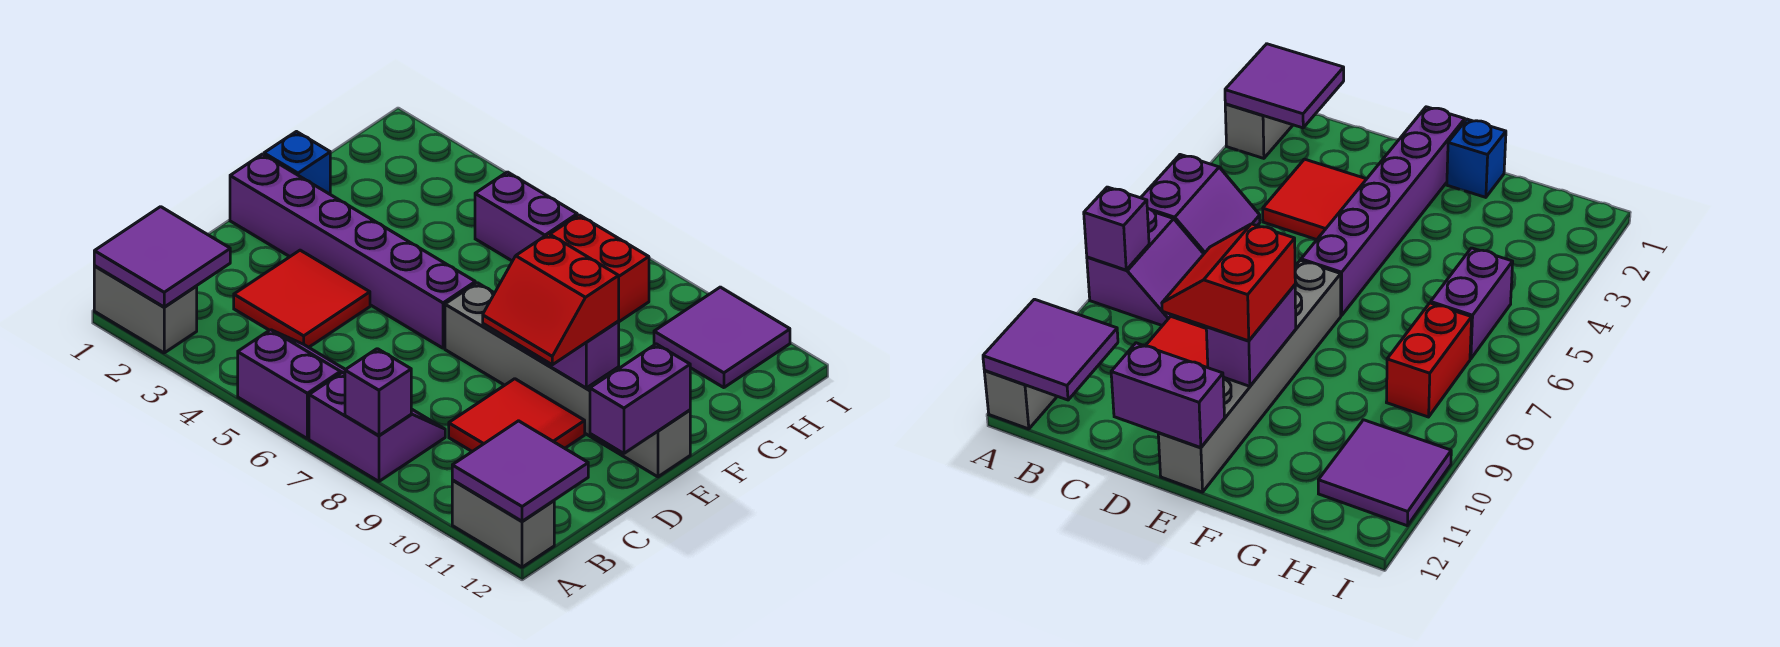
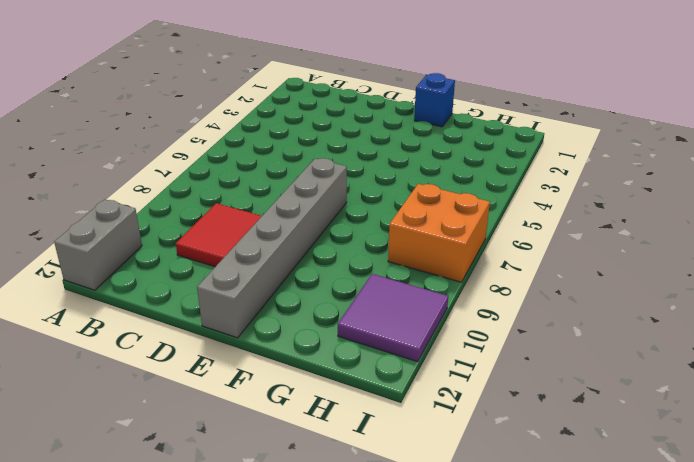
orange brick H7:I8 level 1 -> red brick H7:H8 level 1
none -> grey brick A1:A2 level 1
none -> purple slope A5:B6 level 1 top A
none -> purple slope A7:B8 level 1 top A

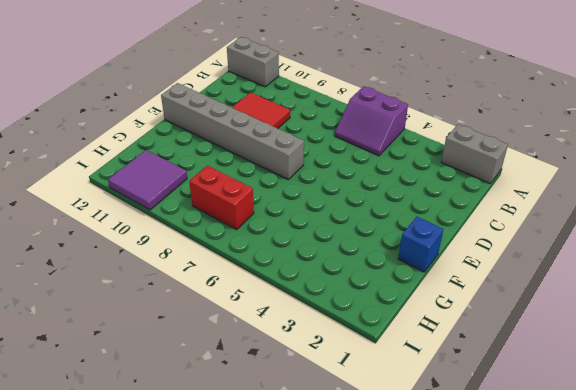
none -> purple slope A7:B8 level 1 top A
none -> red tile C3:D4 level 1
none -> purple brick E1:E6 level 1

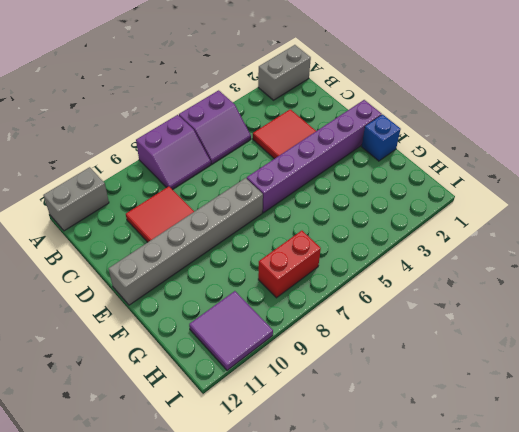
none -> purple brick H5:H6 level 1
none -> purple tile A1:B2 level 2
none -> purple brick A8 level 2

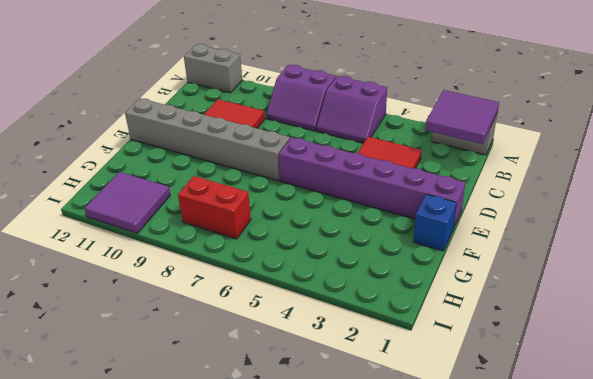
none -> purple brick H5:H6 level 1
none -> purple brick A8 level 2
none -> purple tile A11:B12 level 2

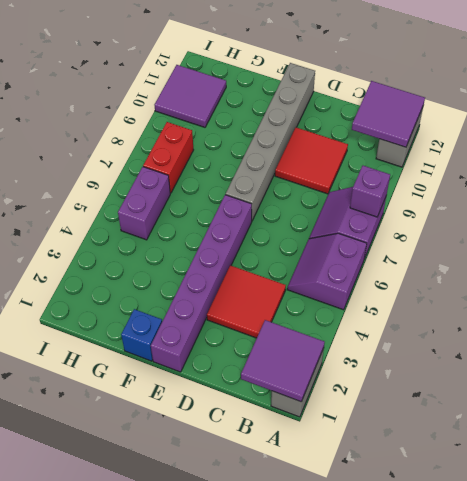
none -> purple brick D12:E12 level 2
none -> purple brick E9:E10 level 2
none -> red slope D9:E10 level 3 top E

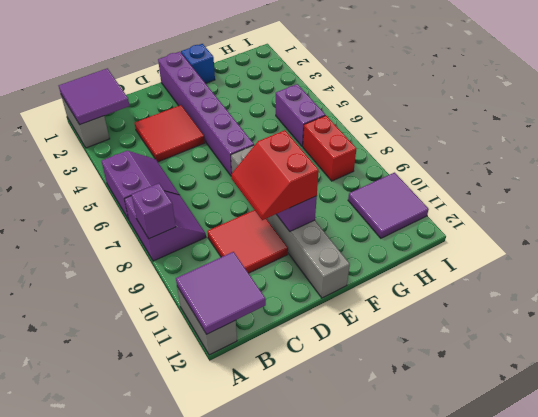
none -> purple brick D12:E12 level 2

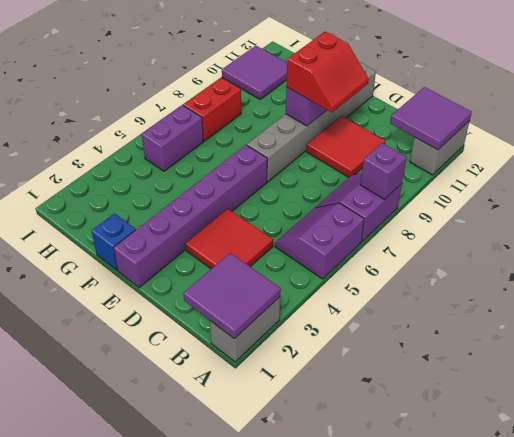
none -> purple brick D12:E12 level 2

